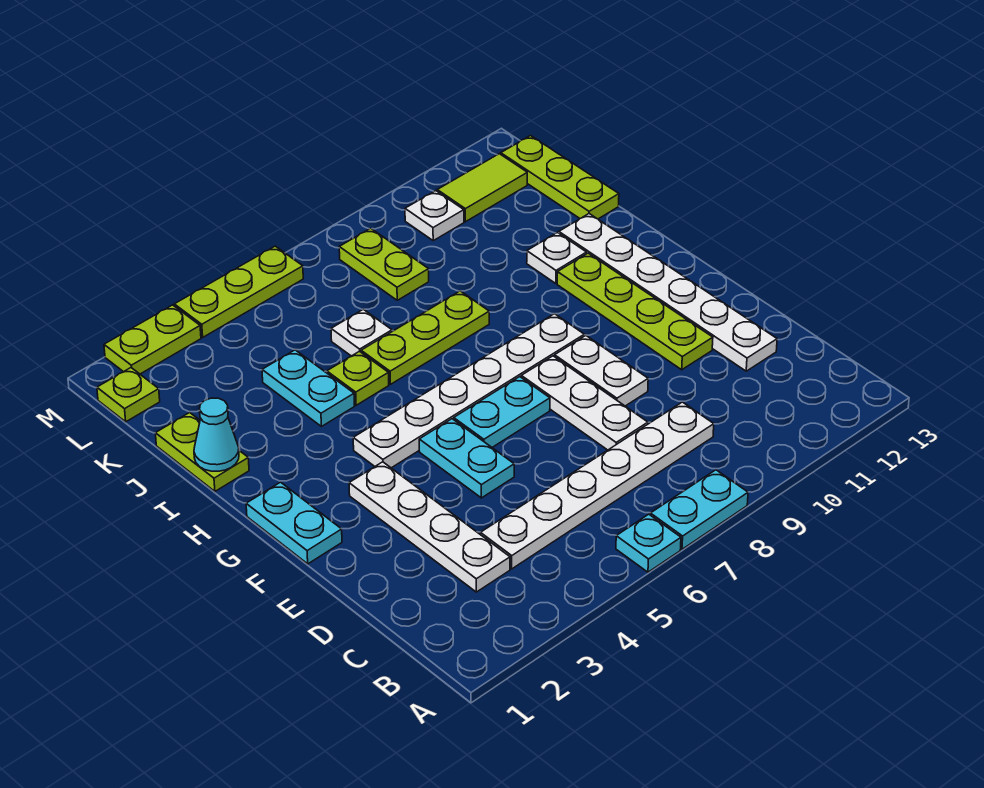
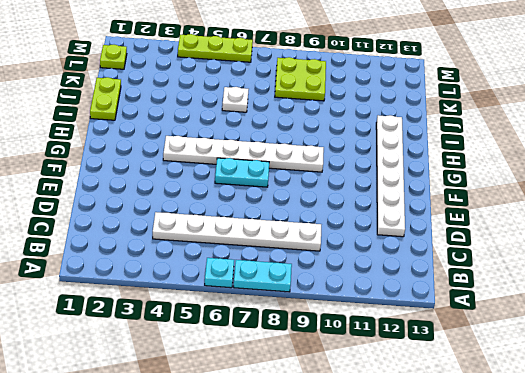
lime plate K8:L9 level 1 -> lime plate K8:L8 level 1
none -> white plate C3:F3 level 1
none -> white plate D8:F8 level 1
none -> cyan plate E5:F5 level 1

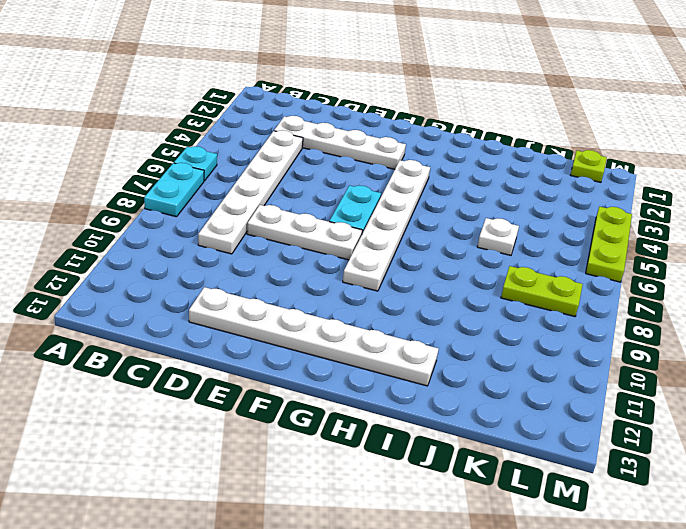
none -> cyan plate E5:F5 level 1
none -> white plate E9:F9 level 1
none -> lime plate E11:H11 level 1

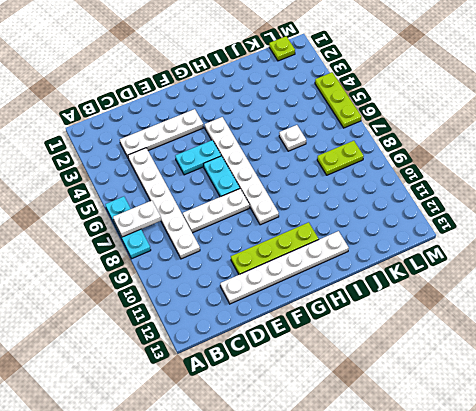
white plate A7:B7 level 2 -> white plate E9:F9 level 1
none -> cyan plate F1:G1 level 1
none -> lime plate I1:J1 level 1
none -> cyan plate I4:J4 level 1

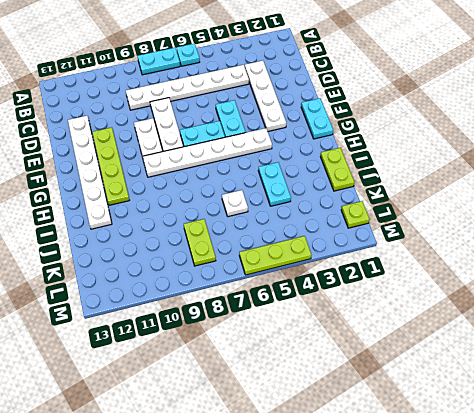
none -> lime plate I5 level 1
none -> lime plate I6:I8 level 1
none -> white plate I11 level 1

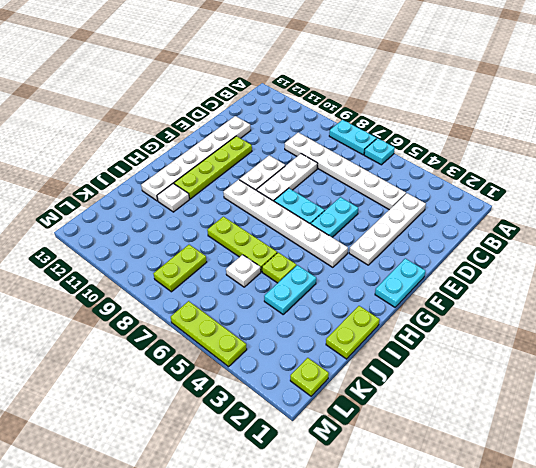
none -> lime plate J13:L13 level 1
none -> white plate L10 level 1
none -> lime tile L11:L12 level 1

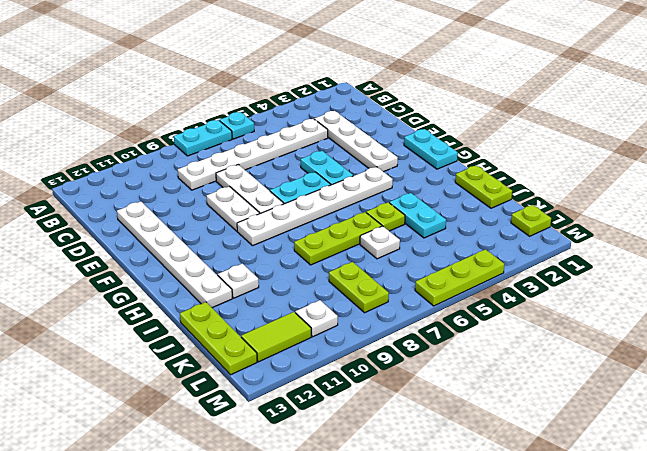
none -> lime plate E11:H11 level 1
none -> lime plate M2:M3 level 1
none -> cyan cone I1 level 2

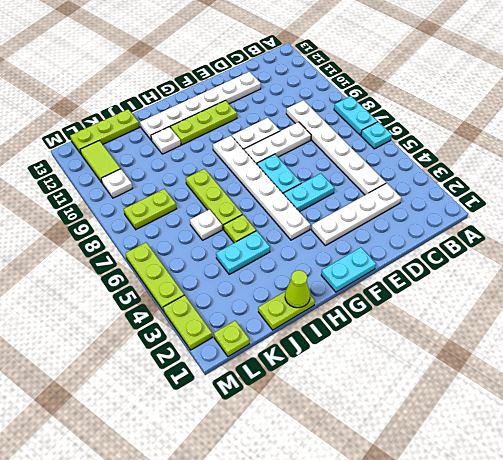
lime plate F11:H11 level 1 -> lime plate E11:H11 level 1
lime cone I1 level 2 -> cyan cone I1 level 2

